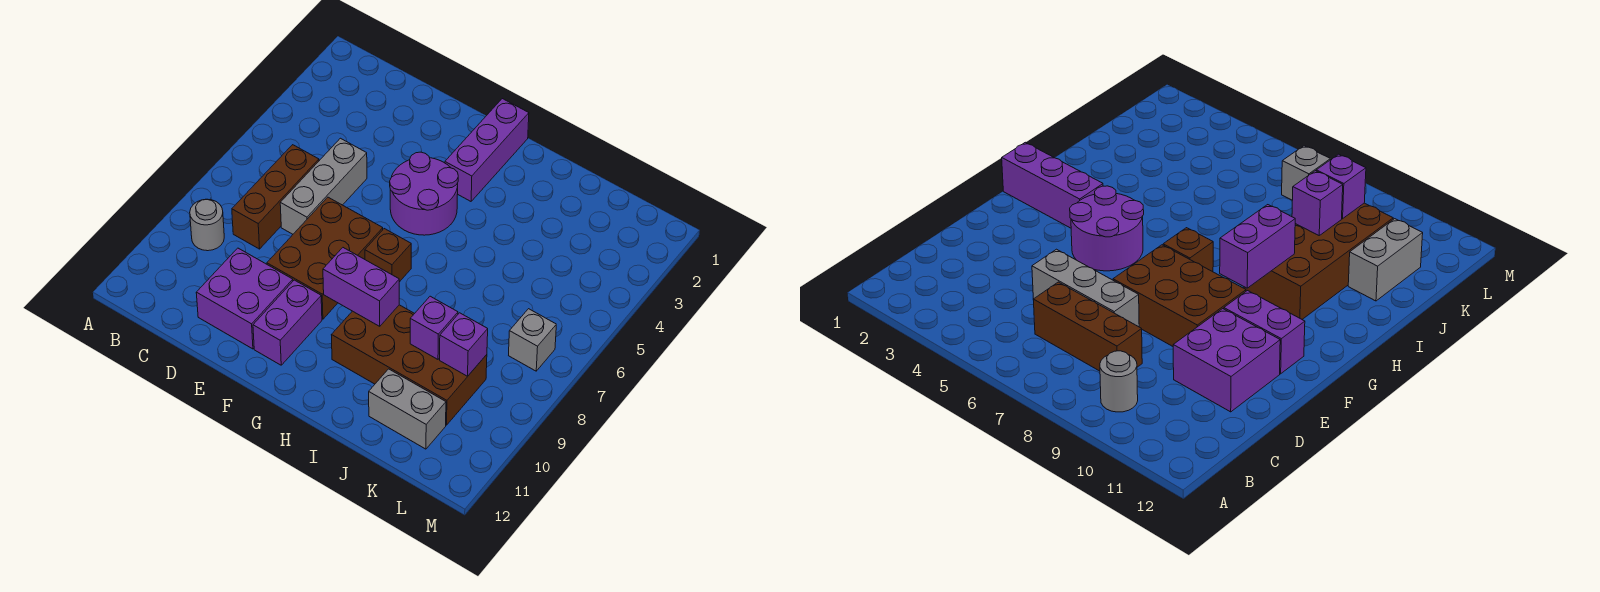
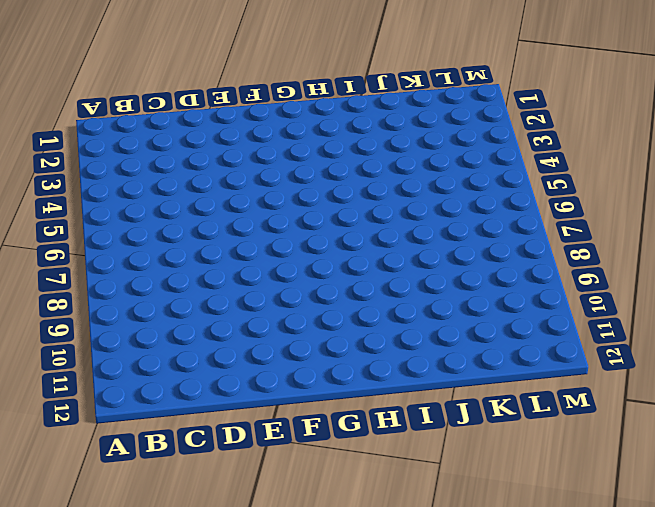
none -> grey round brick B9 level 1
none -> brown brick C6:C8 level 1
none -> grey brick D5:D7 level 1

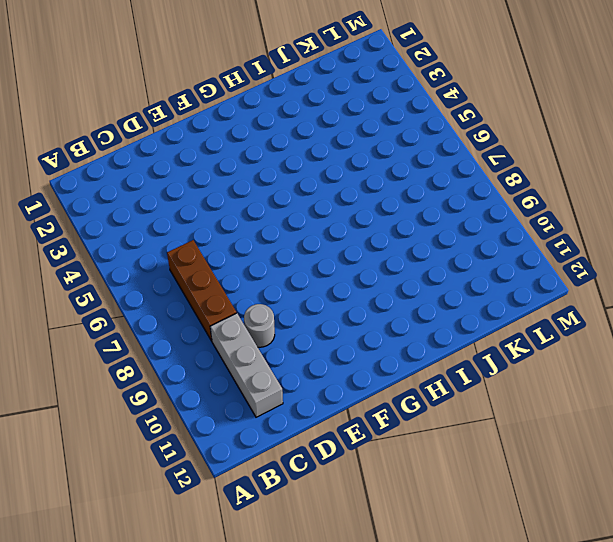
grey brick C9:C11 level 1 -> grey brick D5:D7 level 1
grey round brick D9 level 1 -> grey round brick B9 level 1
none -> purple brick D10:E11 level 1
none -> brown brick E7:F9 level 1
none -> purple round brick F4:G5 level 1

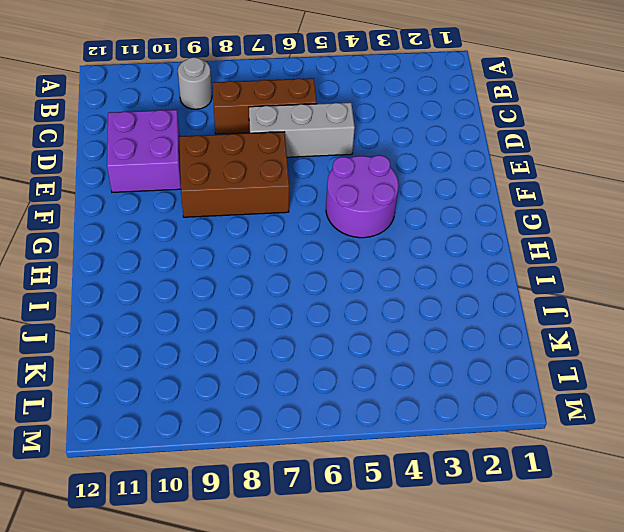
none -> purple brick F10:F11 level 1
none -> purple brick G1:G3 level 1
none -> brown brick G7 level 1

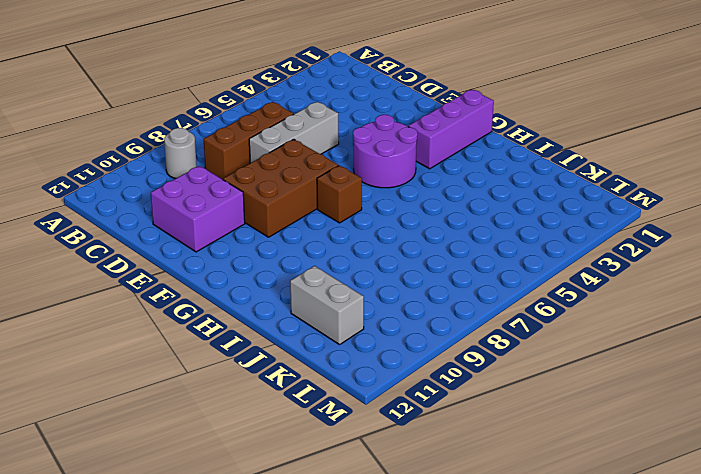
none -> purple brick F10:F11 level 1
none -> brown brick H9:K10 level 1
none -> grey brick L7 level 1

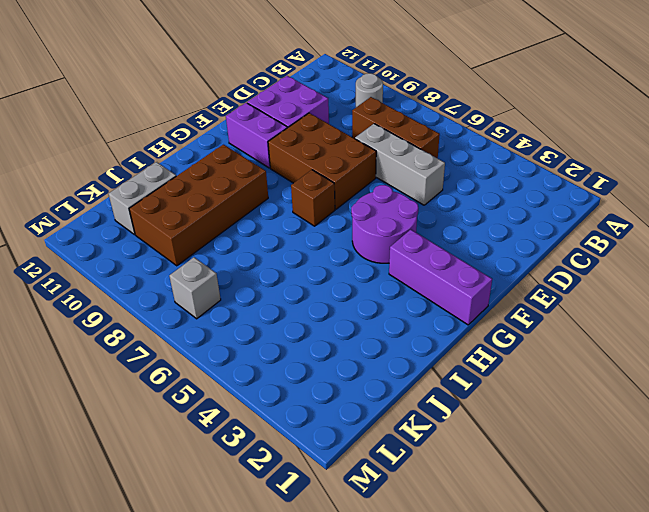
none -> purple brick G9:H9 level 2
none -> purple brick J9 level 2
none -> purple brick K9 level 2

